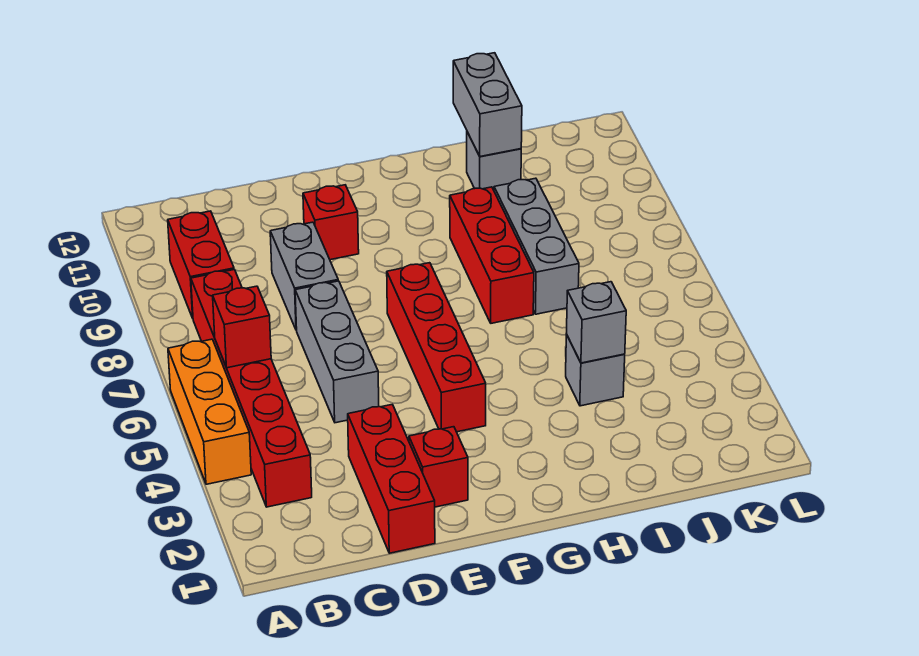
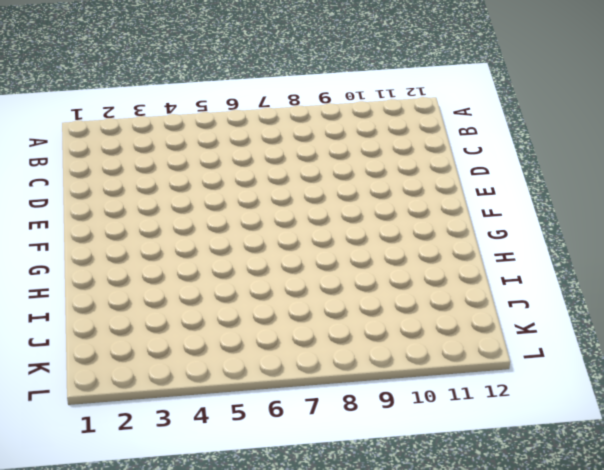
none -> orange brick A4:A6 level 1
none -> red brick B3:B8 level 1
none -> red brick B9:B10 level 1

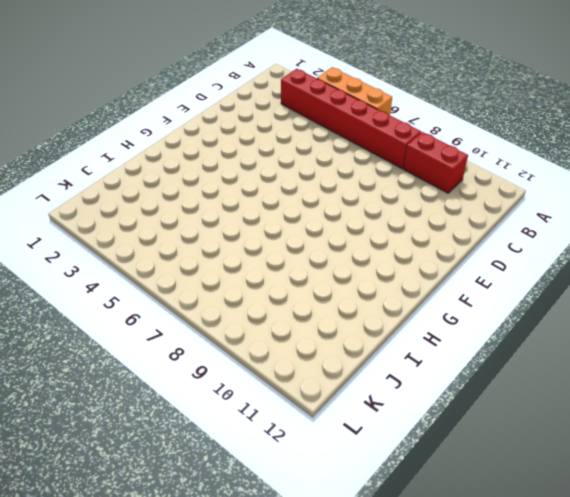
none -> red brick D1:D3 level 1
none -> grey brick D5:D7 level 1
none -> grey brick D8:D9 level 1

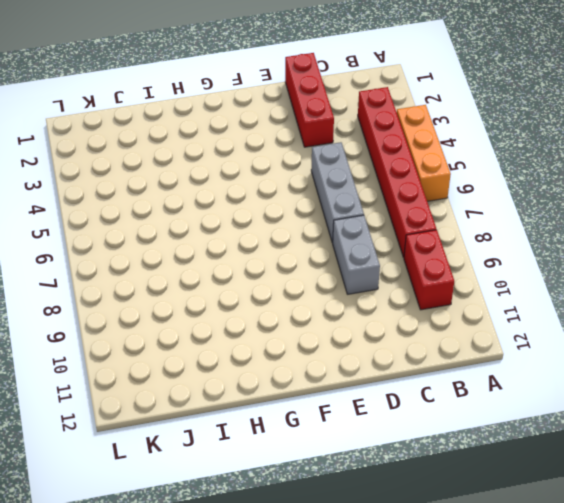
none -> red brick E2 level 1
none -> red brick E10 level 1
none -> red brick F4:F7 level 1

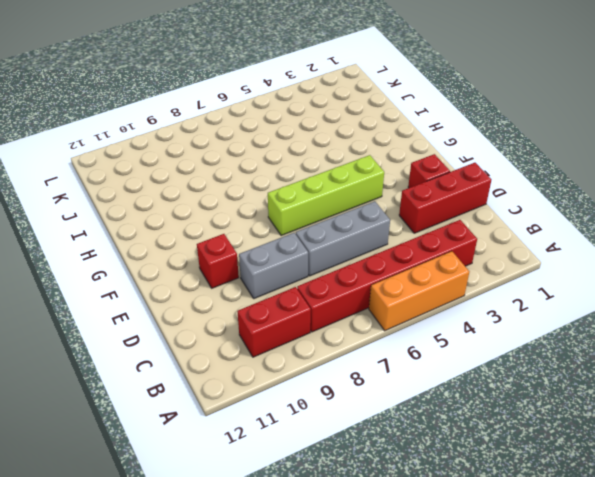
lime brick F4:F7 level 1 -> red brick F4:F7 level 1
none -> red brick H7:H9 level 1
none -> grey brick I4 level 1
none -> grey brick I7:I9 level 1

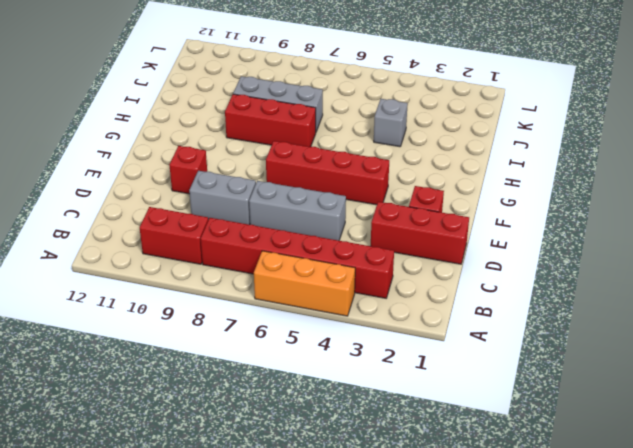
none -> grey brick I11 level 1
none -> red brick B6 level 2
none -> grey brick I4 level 2

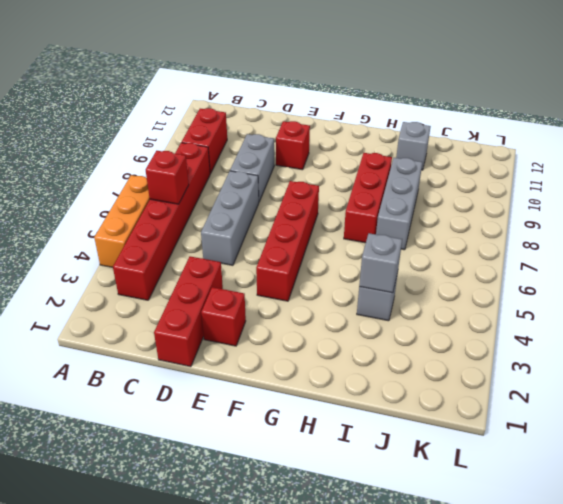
none -> grey brick I11:I12 level 2

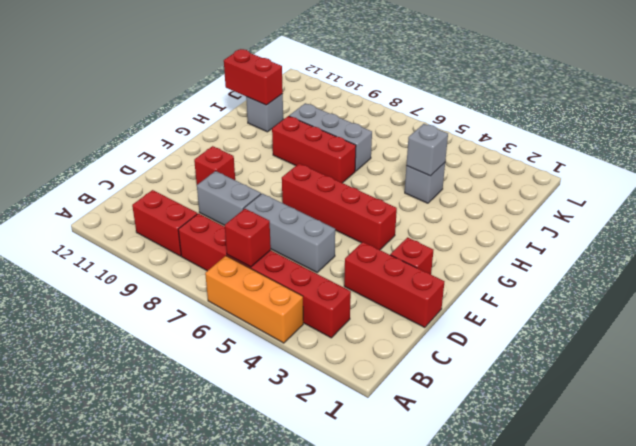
red brick I11:I12 level 2 -> grey brick I11:I12 level 2

